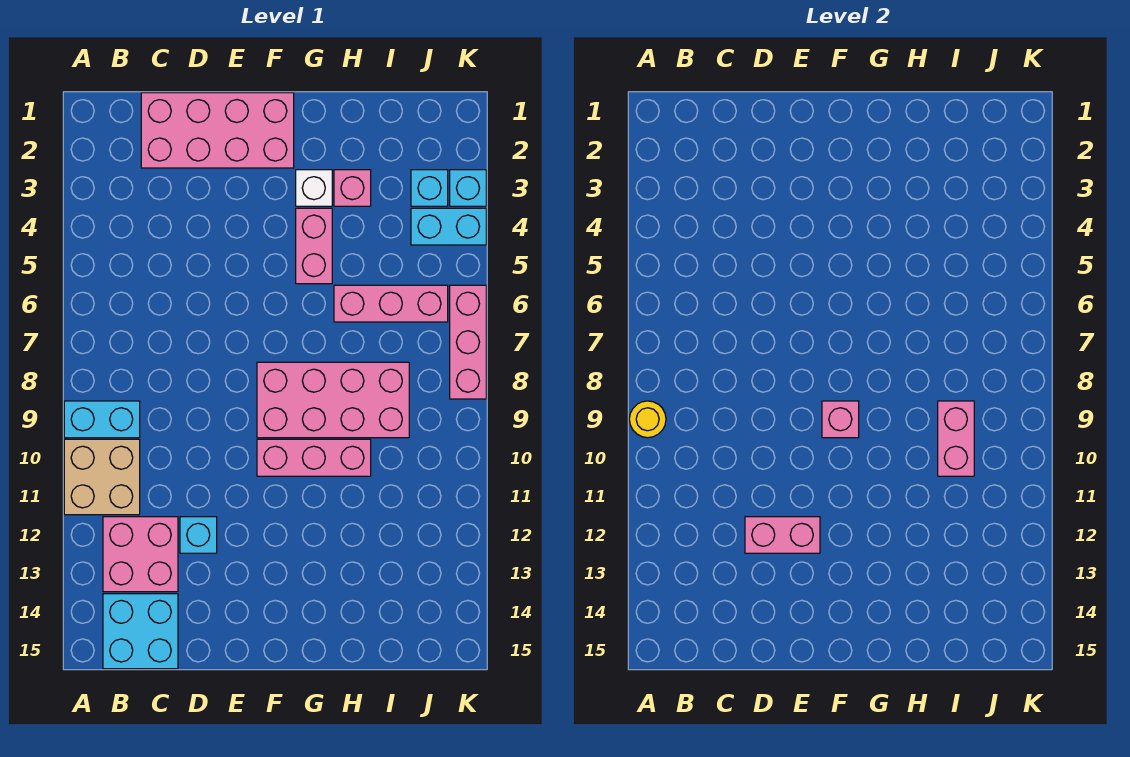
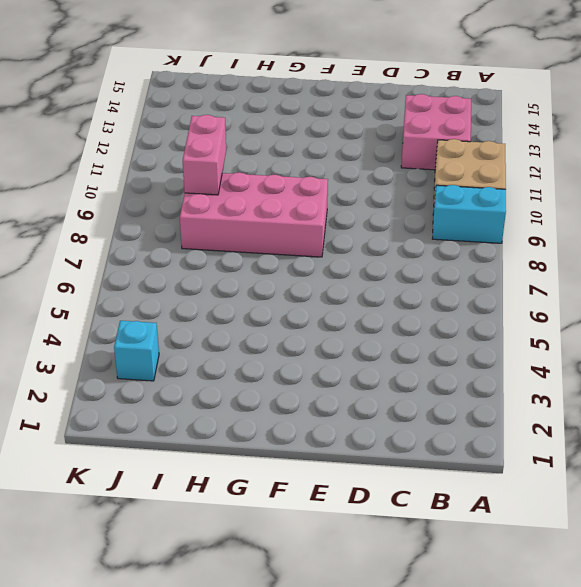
none -> cyan brick B14:C15 level 1
none -> pink brick C1:F2 level 1
none -> cyan brick D12 level 1

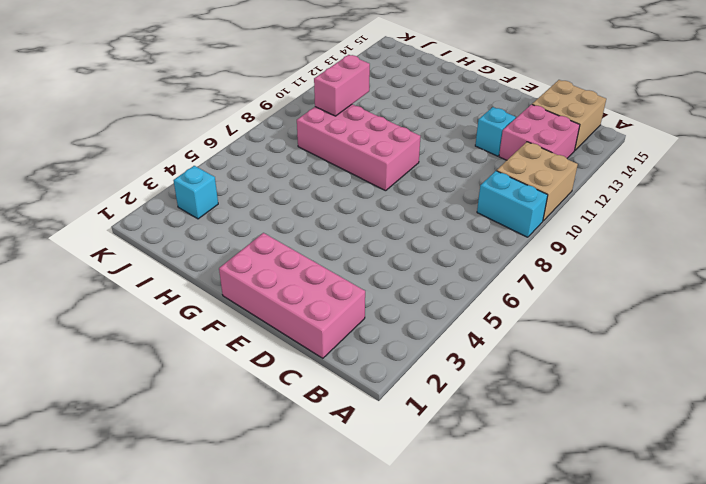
tan brick B14:C15 level 1 -> cyan brick B14:C15 level 1
none -> pink brick F10:H10 level 1
none -> white brick G3 level 1
none -> pink brick G4:G5 level 1

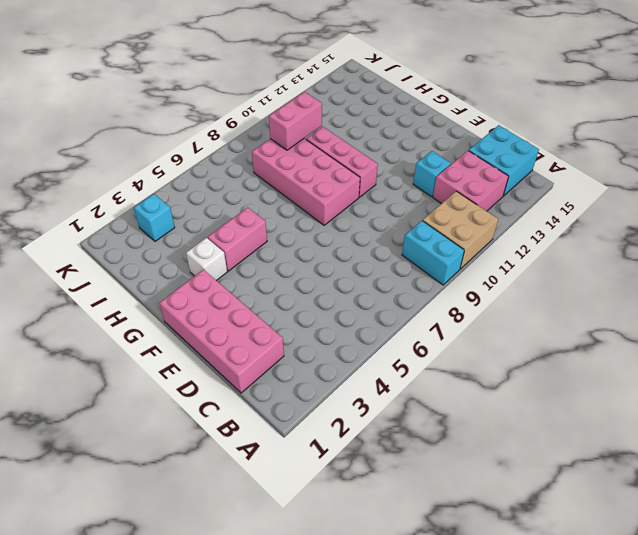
none -> pink brick H3 level 1
none -> pink brick H6:J6 level 1
none -> cyan brick J4:K4 level 1

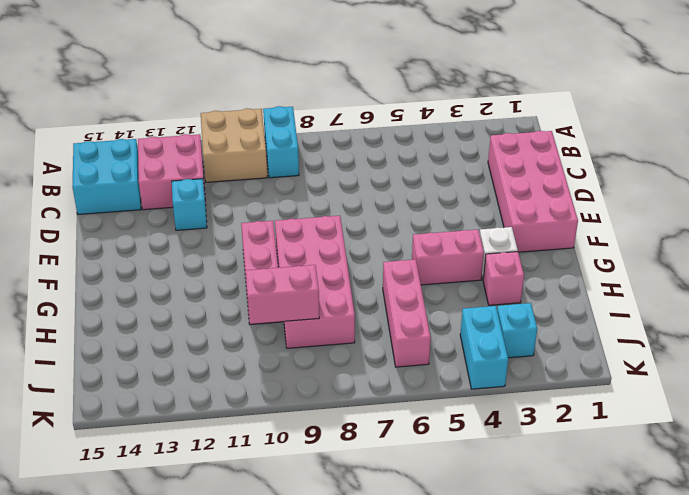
none -> cyan brick K3 level 1
none -> pink brick K6:K8 level 1
none -> yellow round brick A9 level 2

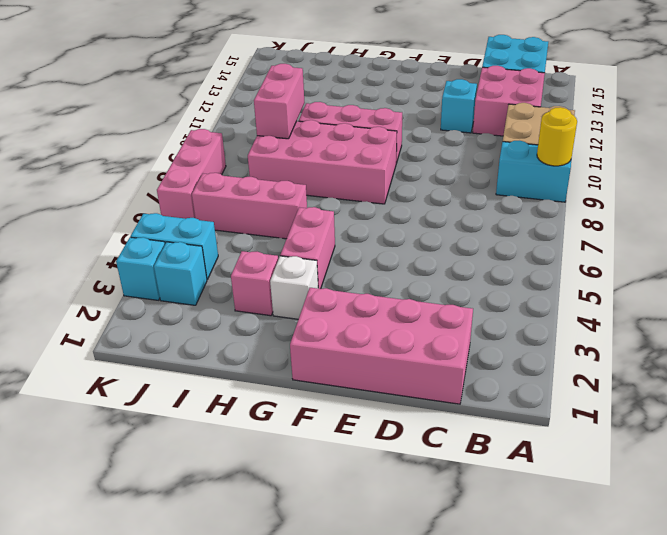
none -> pink brick D12:E12 level 2
none -> pink brick F9 level 2

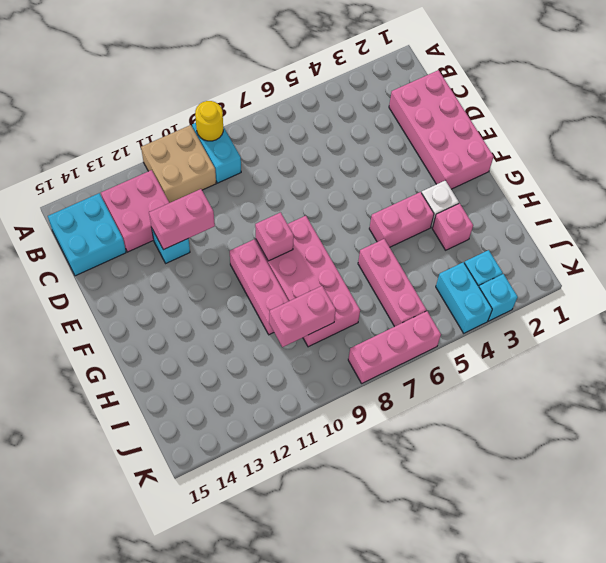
pink brick D11:D12 level 2 -> pink brick D12:E12 level 2

